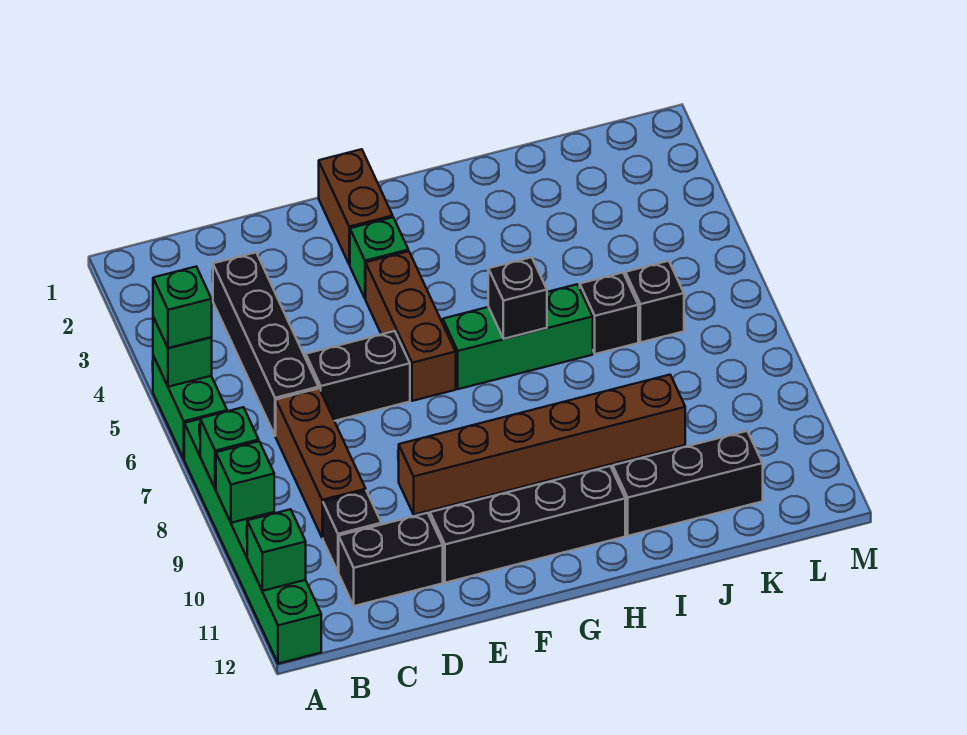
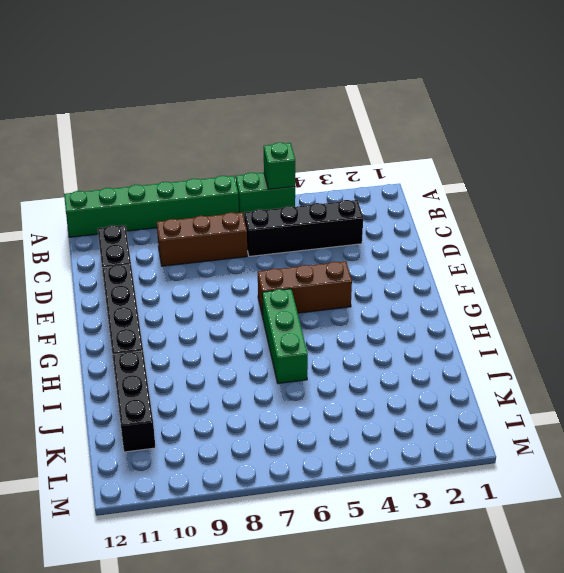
none -> black brick C10 level 1
none -> black brick D6:E6 level 1
none -> brown brick E9:J9 level 1

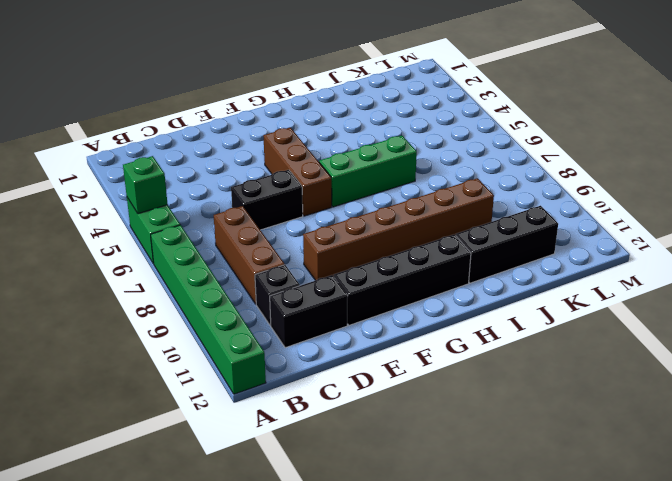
none -> black brick C3:C6 level 1
none -> brown brick F1:F2 level 1
none -> green brick F3 level 1

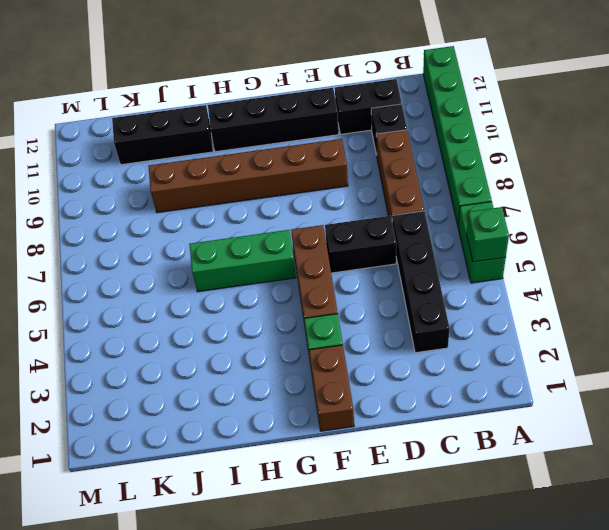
none -> black brick J6 level 1
none -> black brick K6 level 1
none -> green brick A8 level 2

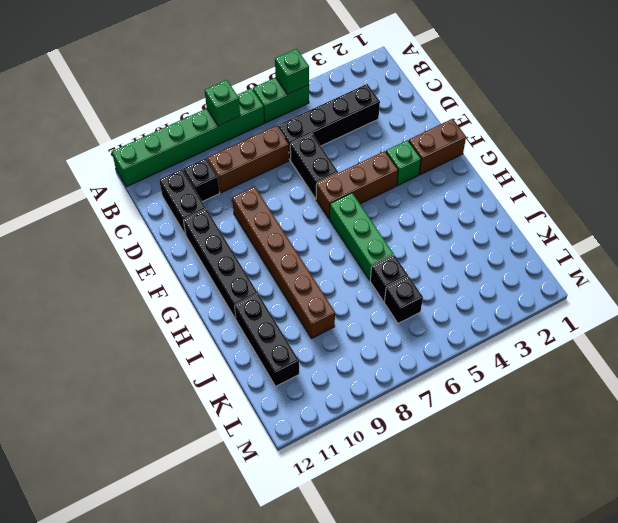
none -> green brick A9 level 2
none -> green brick A11 level 2
none -> black brick H6 level 2

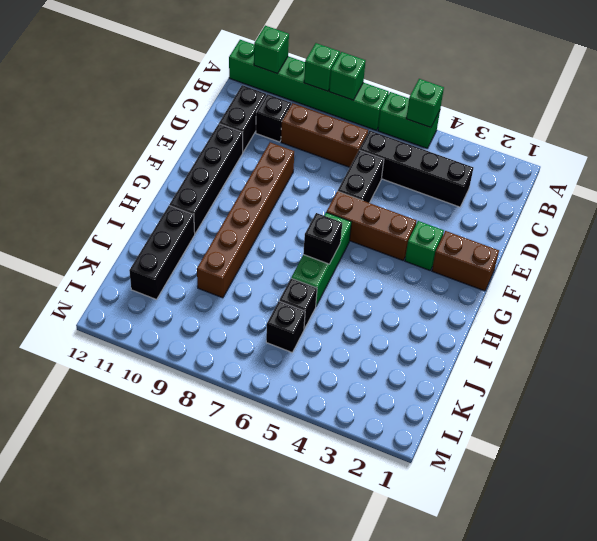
none -> green brick A5 level 3

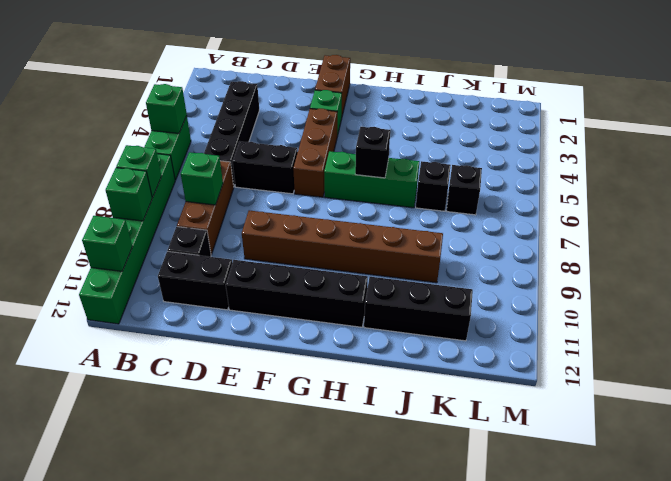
green brick C8 level 2 -> green brick A5 level 3

